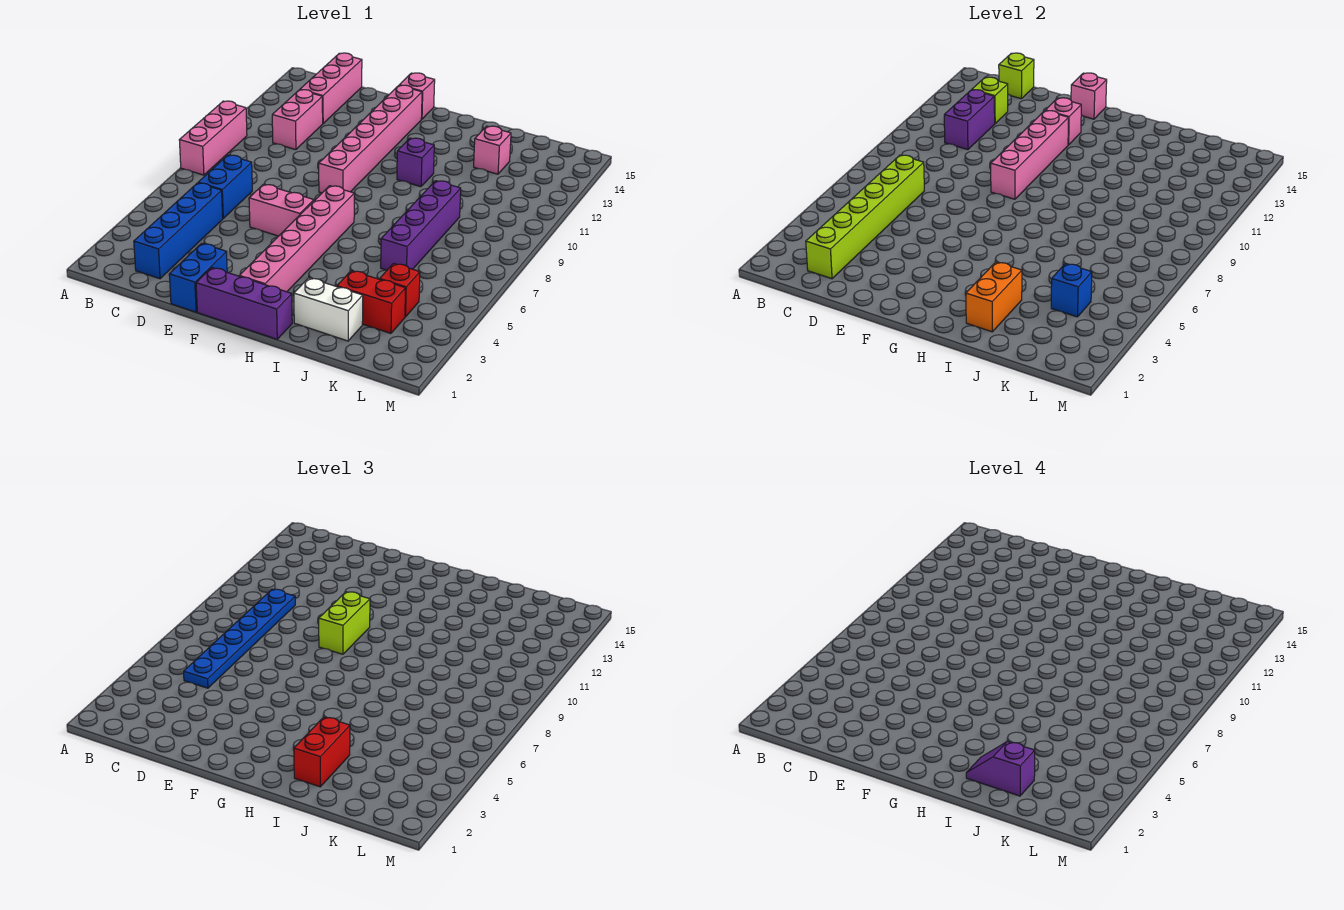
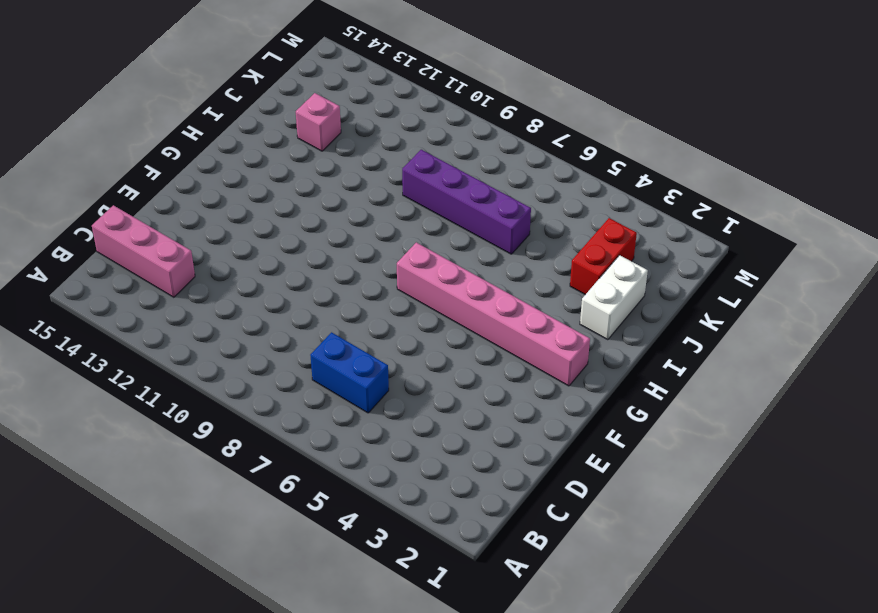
none -> pink brick A8:A10 level 1
none -> blue brick C2:C5 level 1
none -> pink brick C11:C12 level 1
none -> blue brick E1:E2 level 1

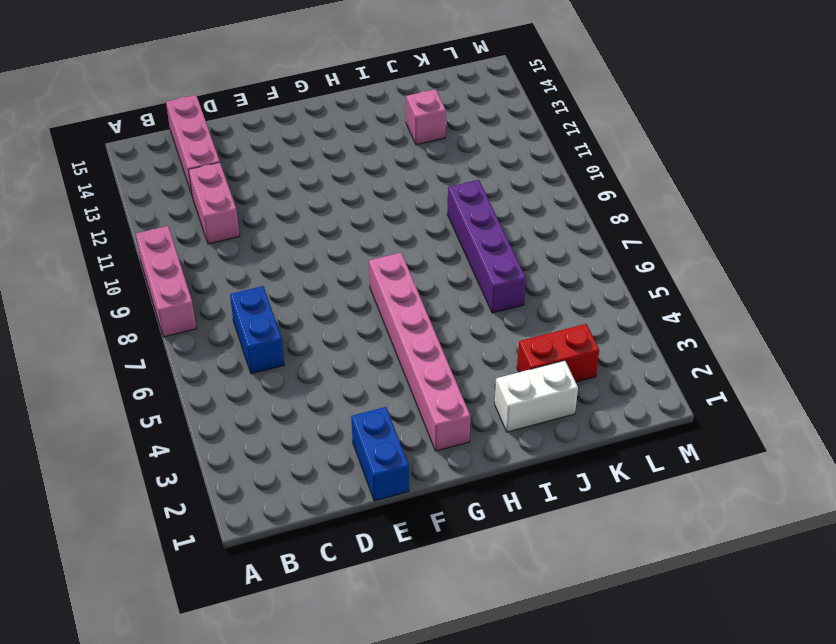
none -> blue brick C2:C5 level 1
none -> pink brick E6:F6 level 1
none -> purple brick F1:H1 level 1
none -> pink brick F9:F14 level 1

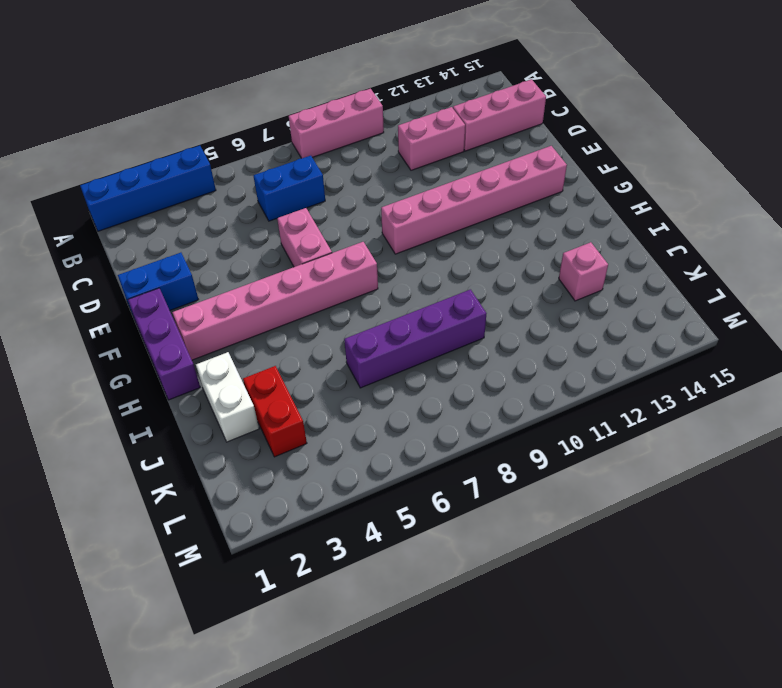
blue brick A1:A4 level 1 -> blue brick C2:C5 level 1
none -> pink brick F15 level 1
none -> purple brick H11 level 1
none -> red brick K4 level 1
none -> lime brick C2:C7 level 2

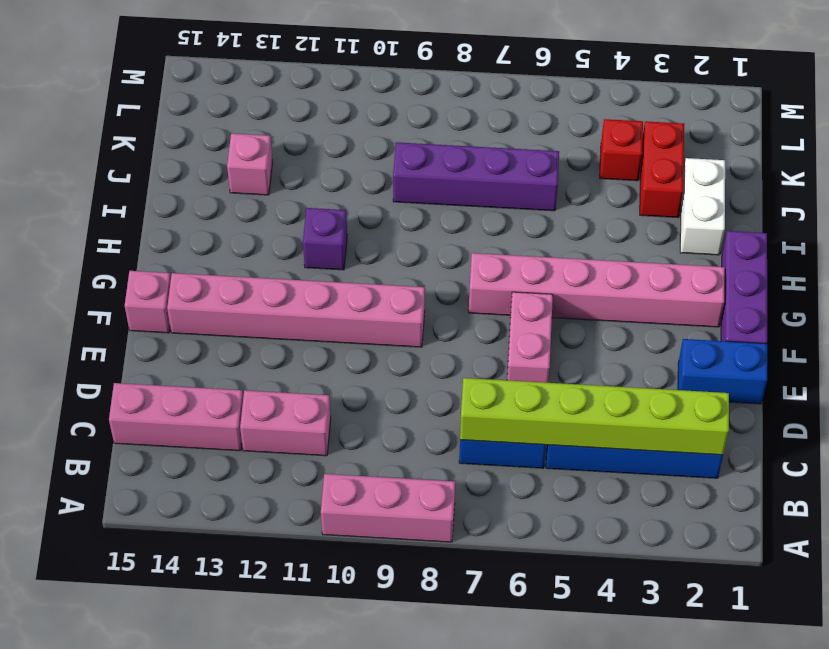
none -> purple brick C11:C12 level 2
none -> lime brick C13 level 2
none -> lime brick C15 level 2
none -> pink brick F9:F12 level 2

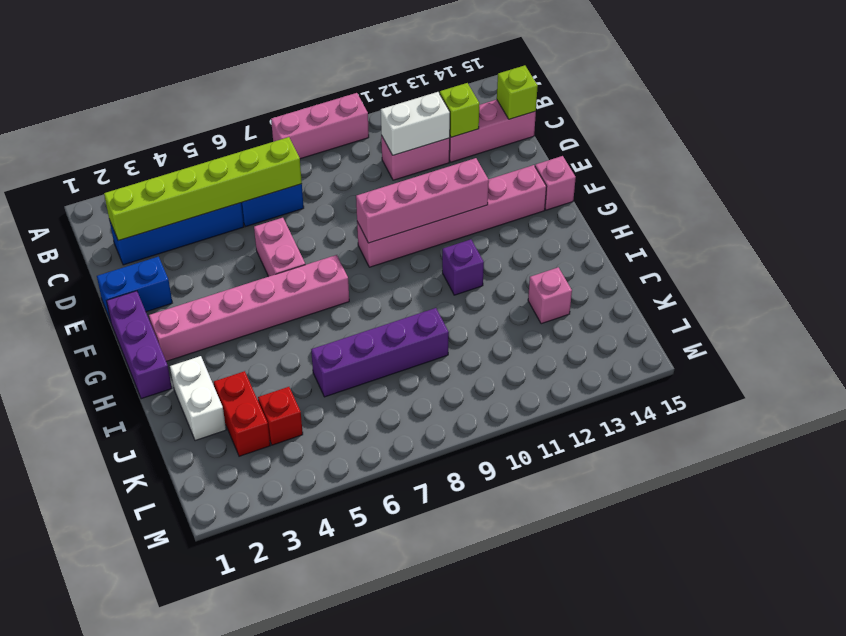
white brick C11:C12 level 2 -> purple brick C11:C12 level 2
none -> pink brick F13 level 2
none -> pink brick F15 level 2
none -> orange brick I2:I3 level 2
none -> blue brick K4 level 2

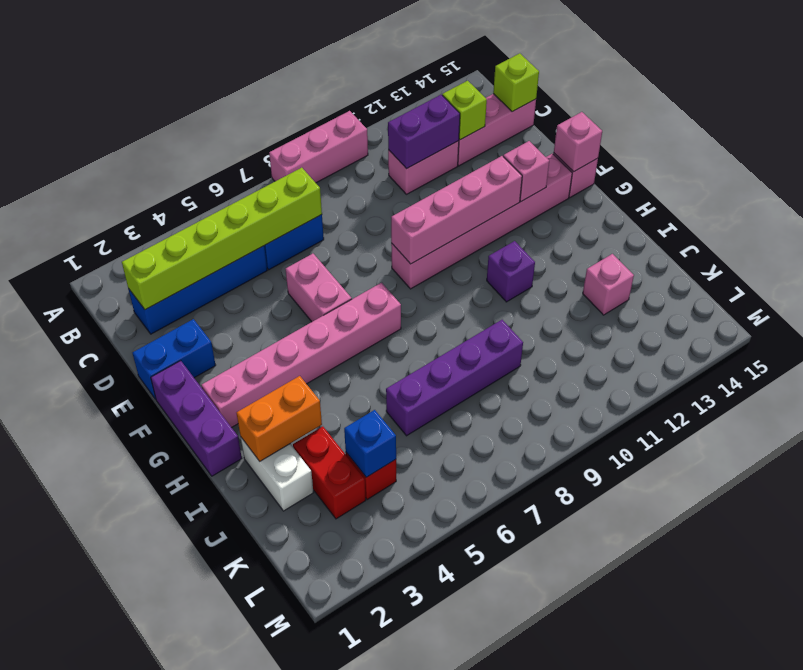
none -> blue plate C5:C10 level 3
none -> lime brick F9:F10 level 3
none -> red brick I2:I3 level 3
none -> purple slope I2:J2 level 4 top J

